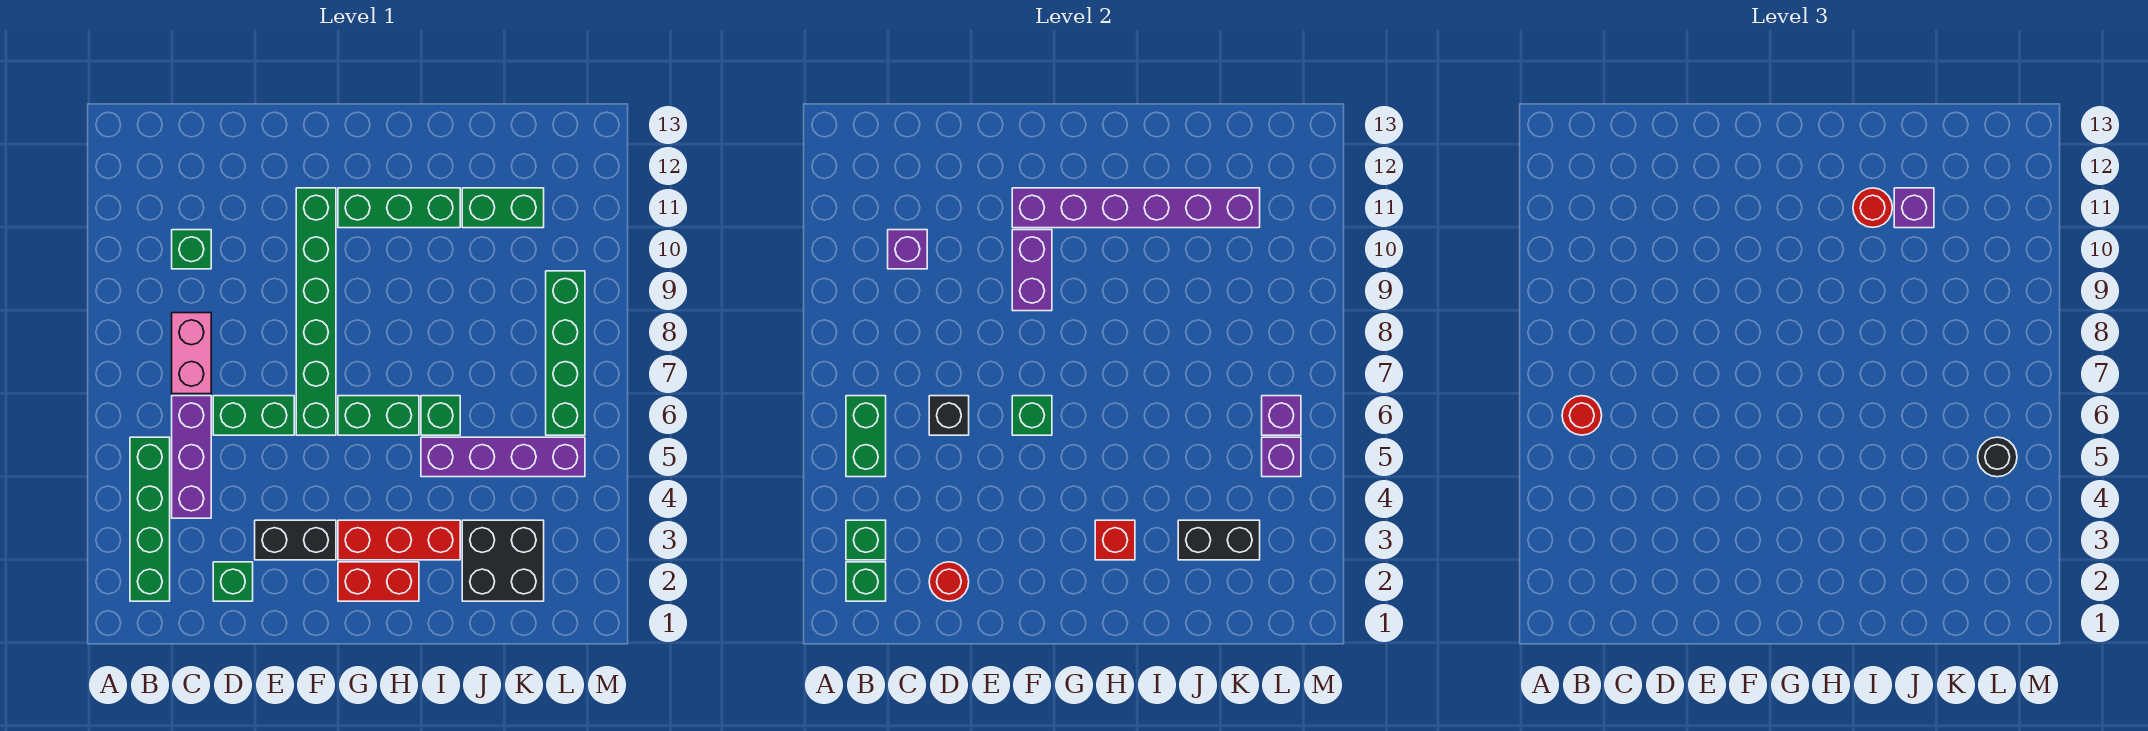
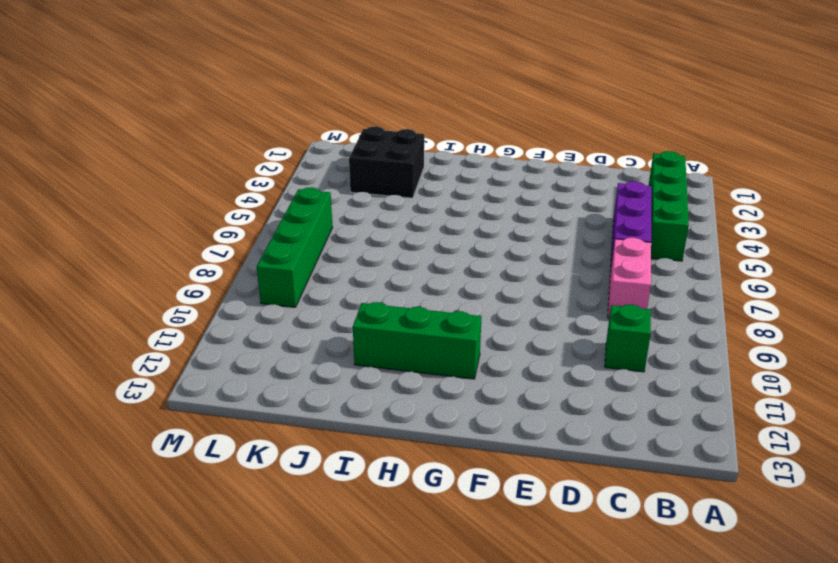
none -> green brick D2 level 1
none -> green brick D6:E6 level 1
none -> black brick E3:F3 level 1
none -> green brick F6:F11 level 1

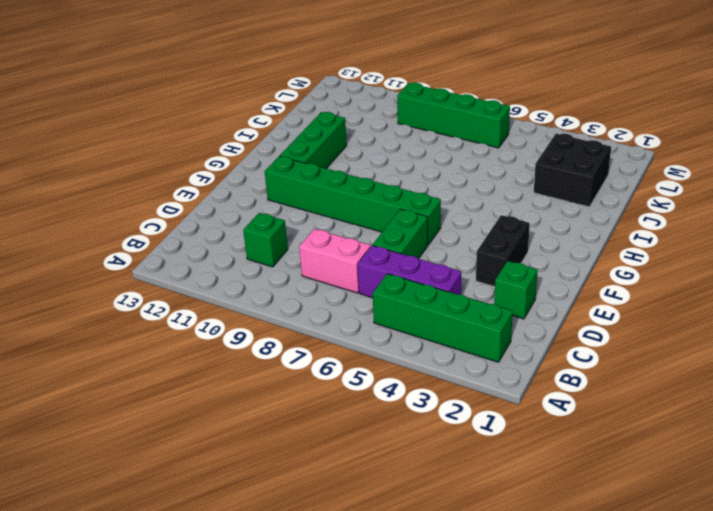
none -> red brick G2:H2 level 1
none -> red brick G3:I3 level 1
none -> green brick G6:H6 level 1
none -> purple brick I5:L5 level 1

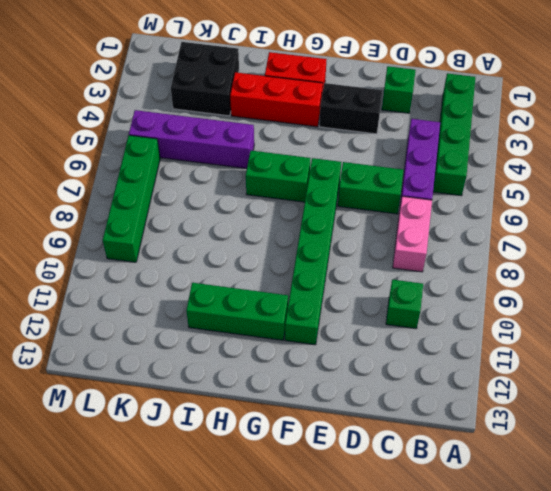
none -> green brick I6 level 1
none -> green brick J11:K11 level 1
none -> green brick B2 level 2
none -> green brick B3 level 2

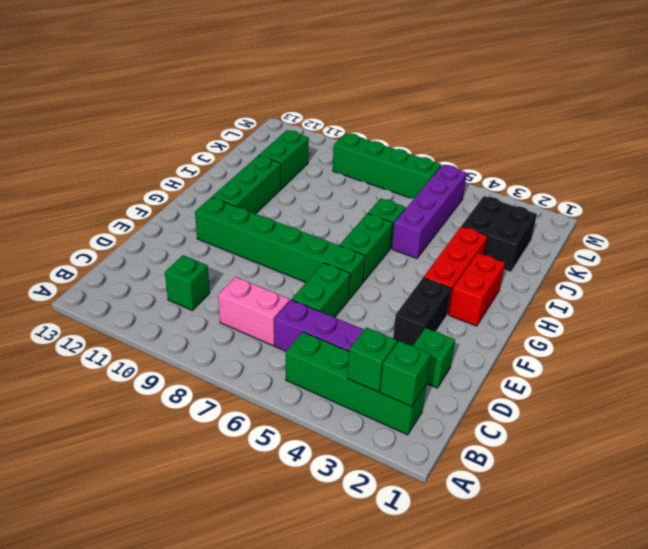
none -> green brick B5:B6 level 2
none -> purple brick C10 level 2
none -> red round brick D2 level 2
none -> black brick D6 level 2

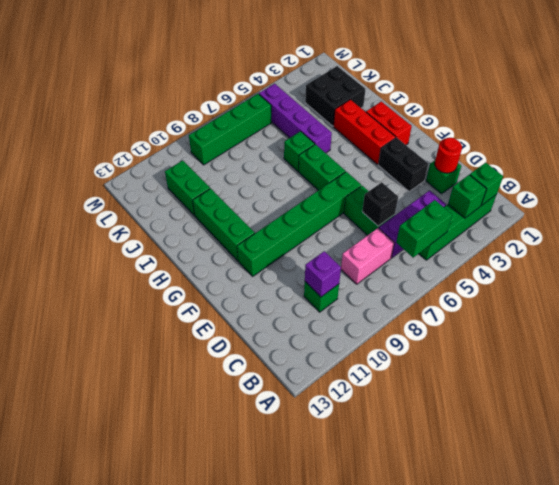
none -> green brick F6 level 2
none -> purple brick F9:F10 level 2
none -> purple brick F11:K11 level 2
none -> red brick H3 level 2

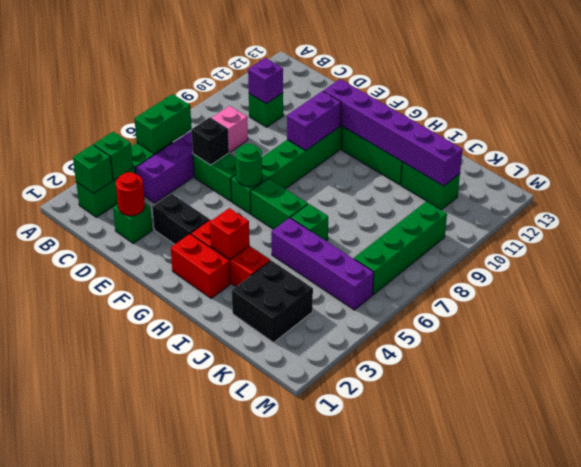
green round brick F6 level 2 -> green brick F6 level 2
none -> black brick J3:K3 level 2
none -> purple brick L5 level 2
none -> purple brick L6 level 2
none -> red round brick B6 level 3

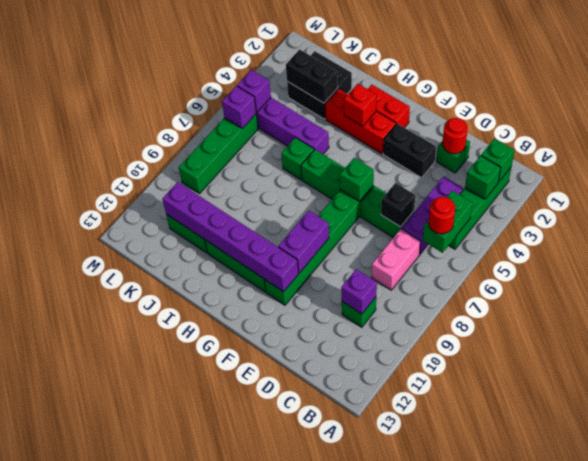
none -> red round brick I11 level 3
none -> purple brick J11 level 3
none -> black round brick L5 level 3

